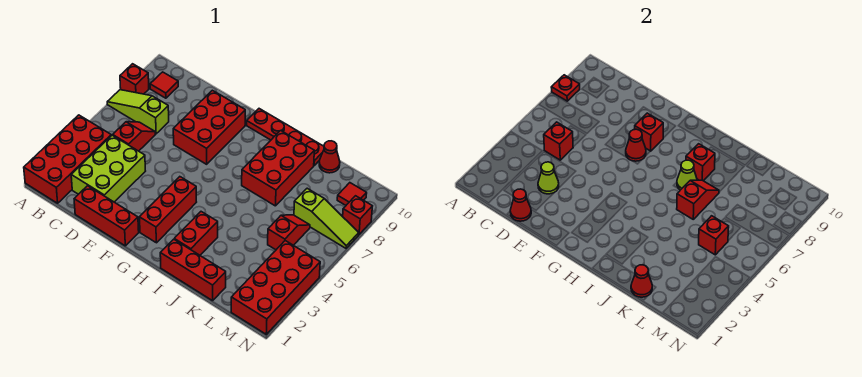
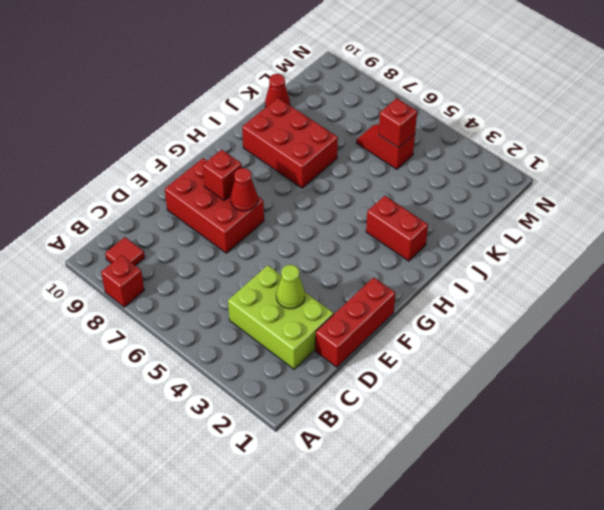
none -> red brick A1:B4 level 1
none -> lime slope A7:C7 level 1 top C
none -> red slope C5:C6 level 1 top 5
none -> red brick G2:G4 level 1

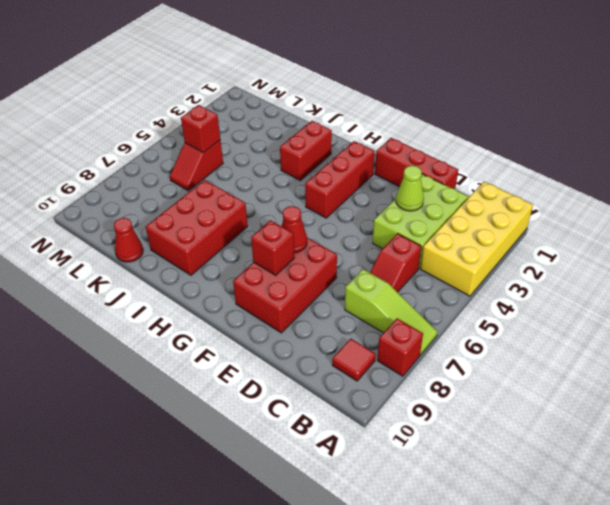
yellow brick A1:B4 level 1 -> red brick A1:B4 level 1
none -> red plate G10:J10 level 1
none -> red brick I1:K1 level 1
none -> lime slope L7:N7 level 1 top L
none -> red brick M1:N4 level 1

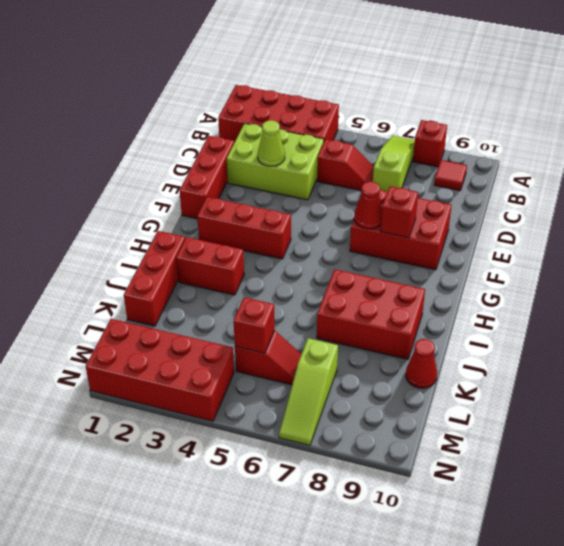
none -> red plate G10:J10 level 1
none -> red tile M9 level 1
none -> red brick N8 level 1
none -> red plate A8 level 2

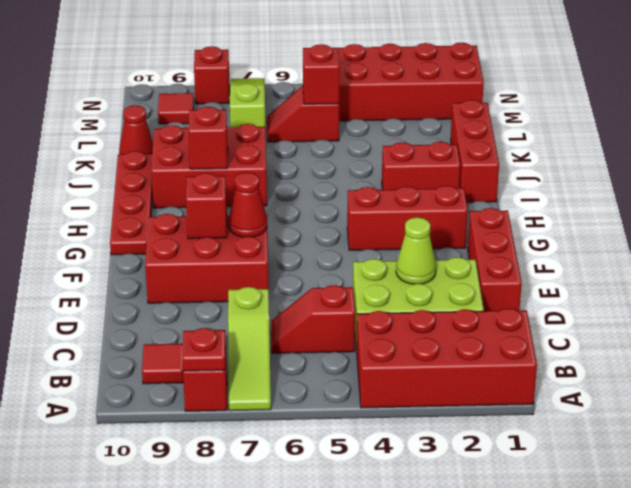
none -> red brick C5 level 2
none -> red cone D1 level 2
none -> lime cone I7 level 2
none -> red slope J6:J7 level 2 top 6

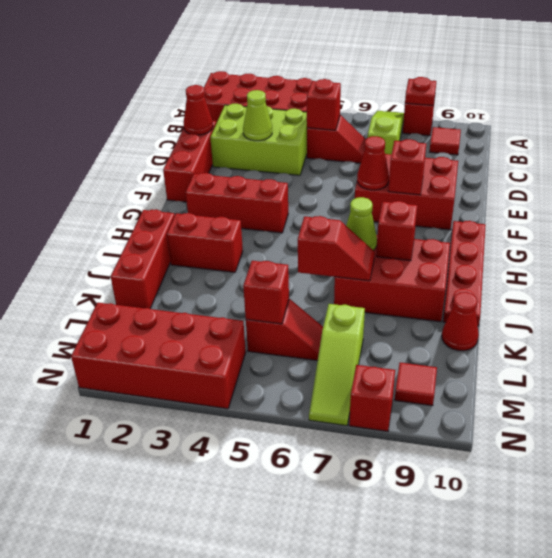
none -> red cone K1 level 2

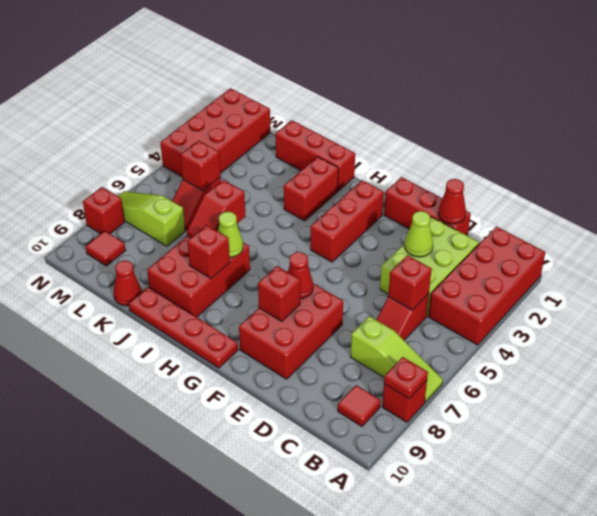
none -> red cone K1 level 2

